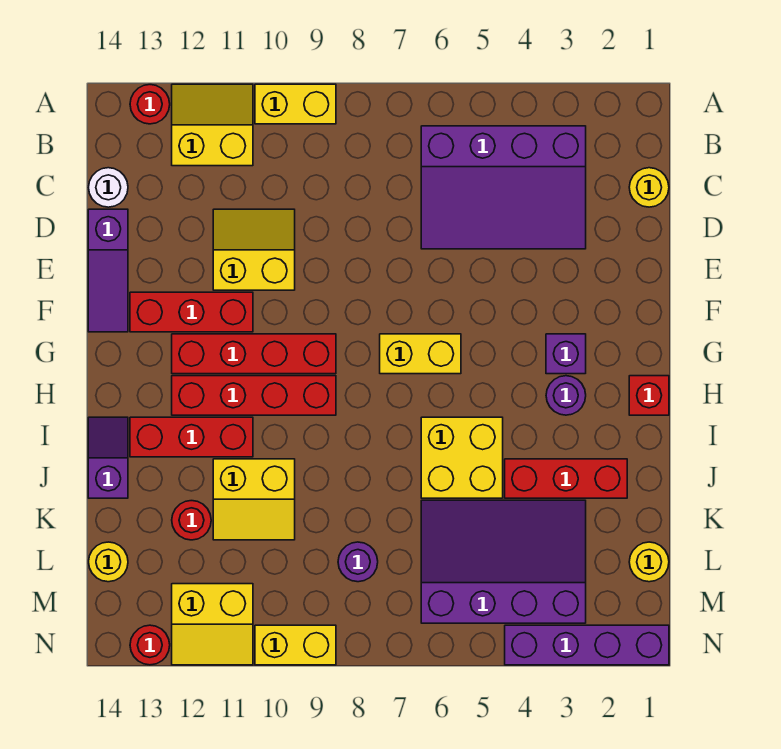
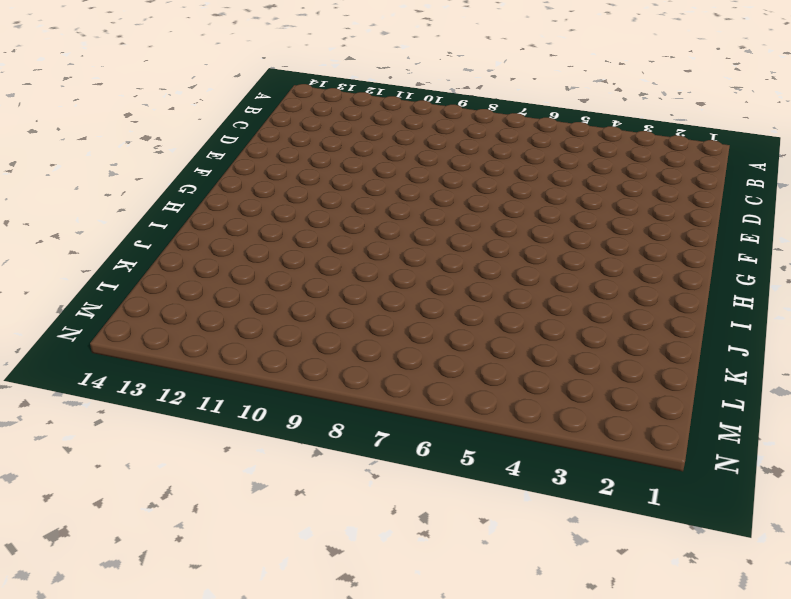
none -> yellow brick A9:A10 level 1
none -> yellow slope A11:B12 level 1 top B
none -> red round brick A13 level 1

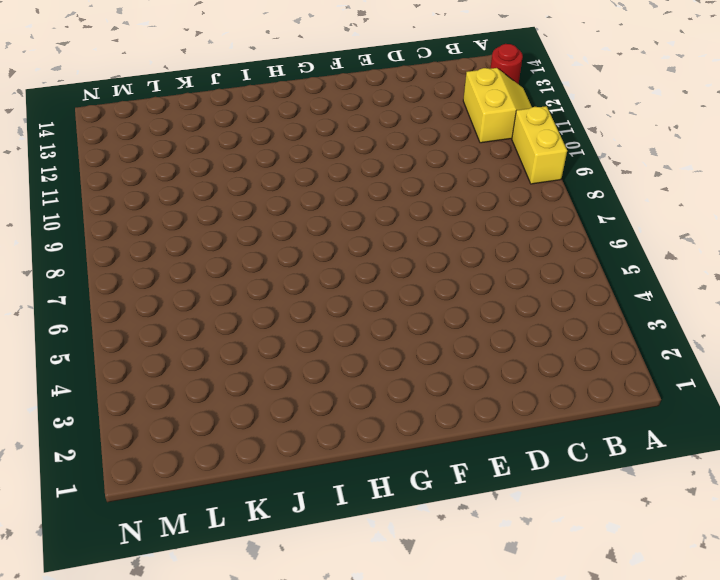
none -> purple slope B3:D6 level 1 top B
none -> yellow round brick C1 level 1
none -> white round brick C14 level 1

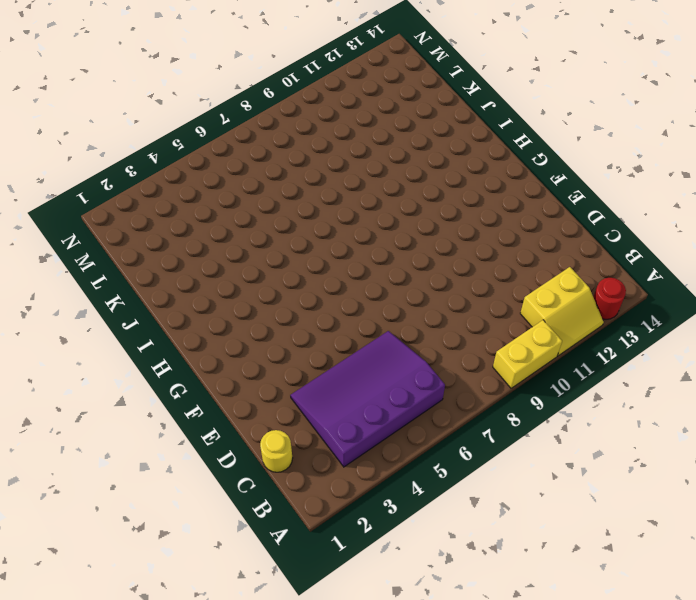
none -> white round brick C14 level 1
none -> yellow slope D10:E11 level 1 top E
none -> purple slope D14:F14 level 1 top D

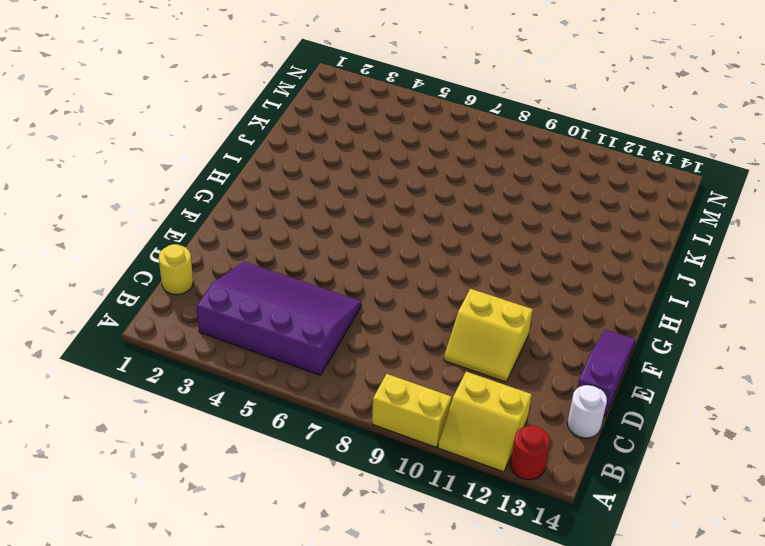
none -> red brick F11:F13 level 1
none -> purple brick G3 level 1
none -> yellow brick G6:G7 level 1

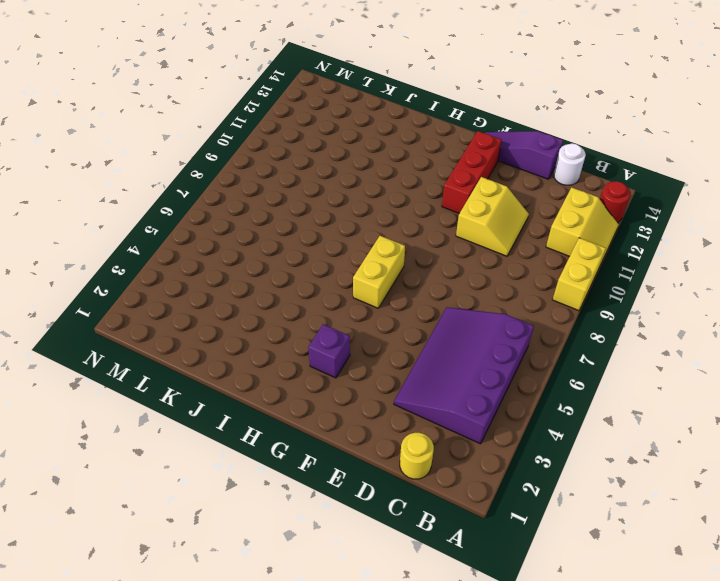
none -> red brick G9:G12 level 1
none -> red brick H1 level 1
none -> purple round brick H3 level 1

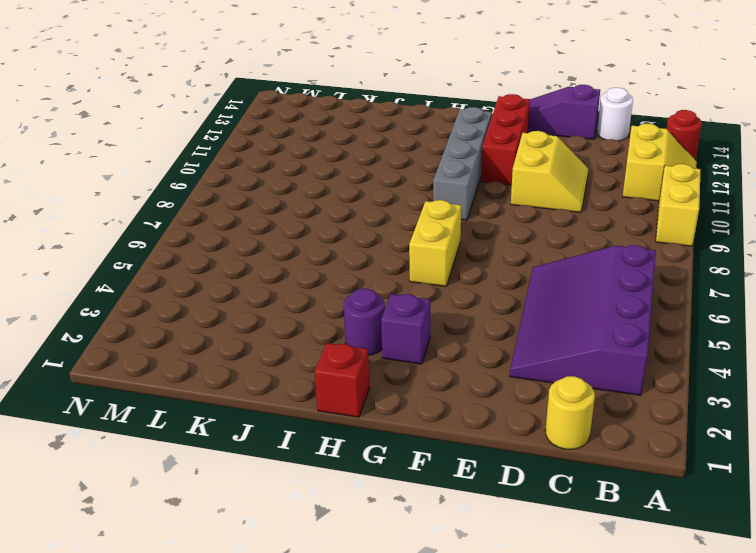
grey brick G9:G12 level 1 -> red brick G9:G12 level 1
none -> red brick H9:H12 level 1
none -> yellow brick I5:J6 level 1
none -> red brick I11:I13 level 1

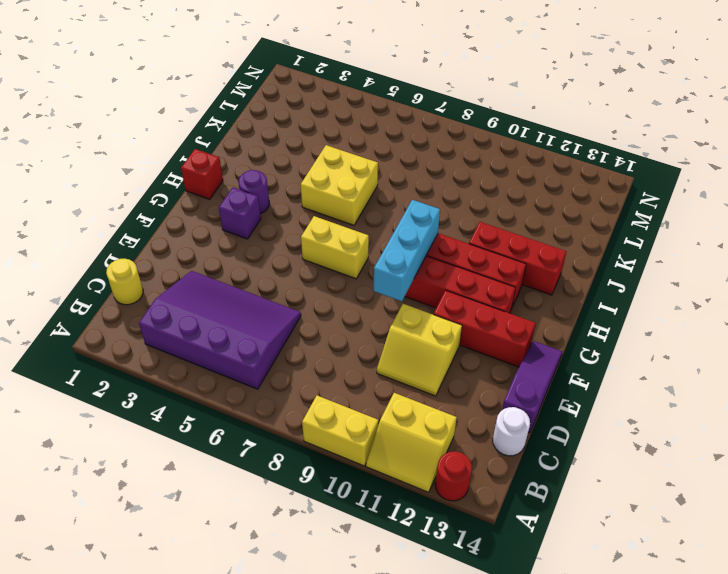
cyan brick F9:H9 level 2 -> none
none -> purple slope I14:J14 level 1 top J
none -> red brick J2:J4 level 1
none -> yellow slope J10:K11 level 1 top J

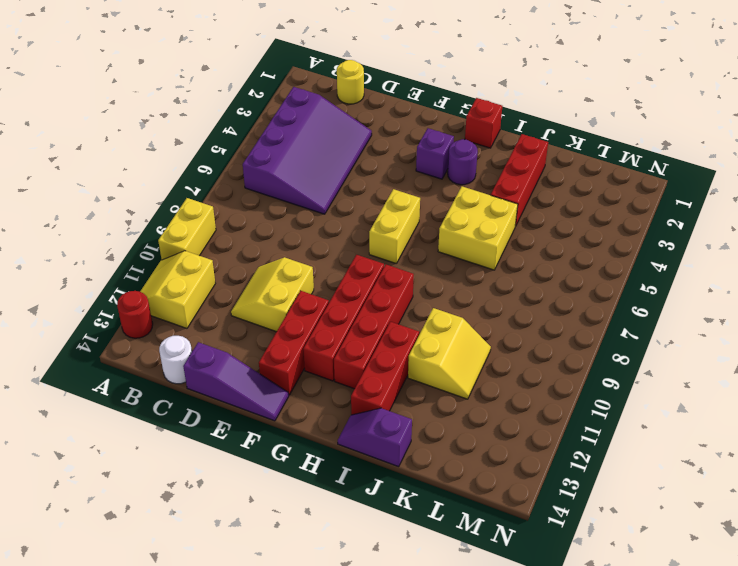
none -> purple slope K3:M6 level 1 top M
none -> red round brick K12 level 1
none -> yellow round brick L1 level 1

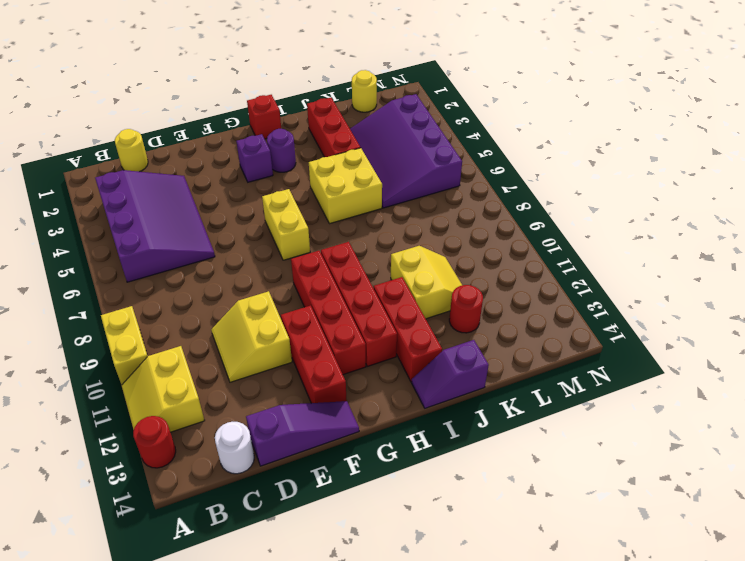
none -> purple round brick L8 level 1
none -> yellow round brick L14 level 1
none -> yellow slope M11:N12 level 1 top M

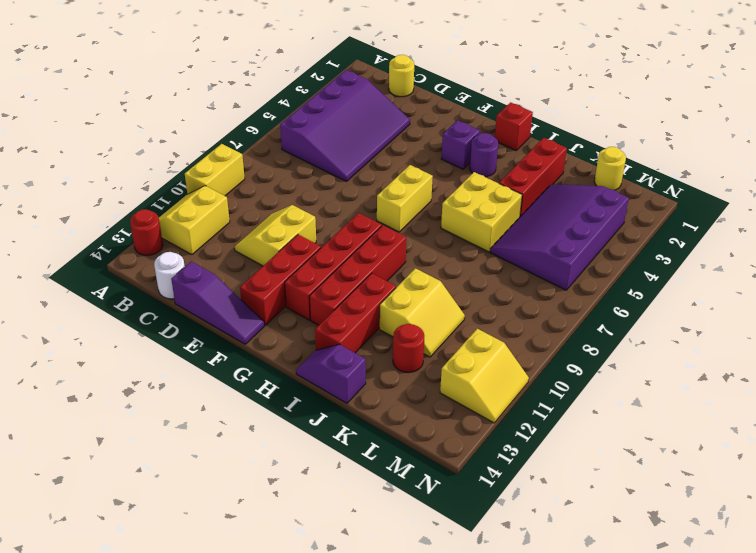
none -> purple round brick L8 level 1
none -> yellow round brick L14 level 1
none -> purple brick N1:N4 level 1

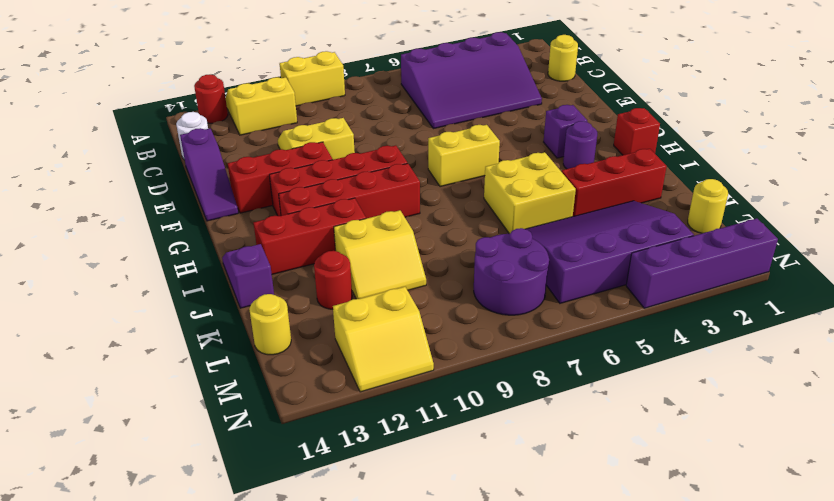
purple round brick L7:M8 level 1 -> purple round brick L8 level 1
none -> yellow brick N9:N10 level 1
none -> red round brick N13 level 1

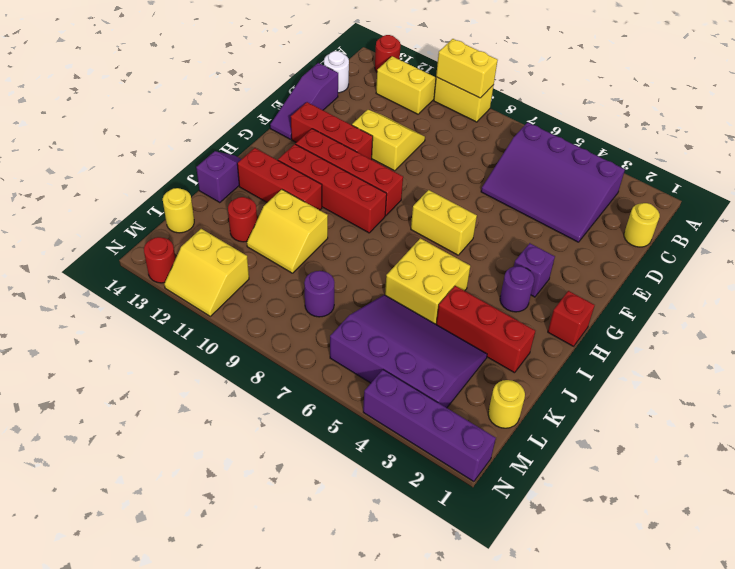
yellow brick A9:A10 level 2 -> yellow brick N9:N10 level 1

